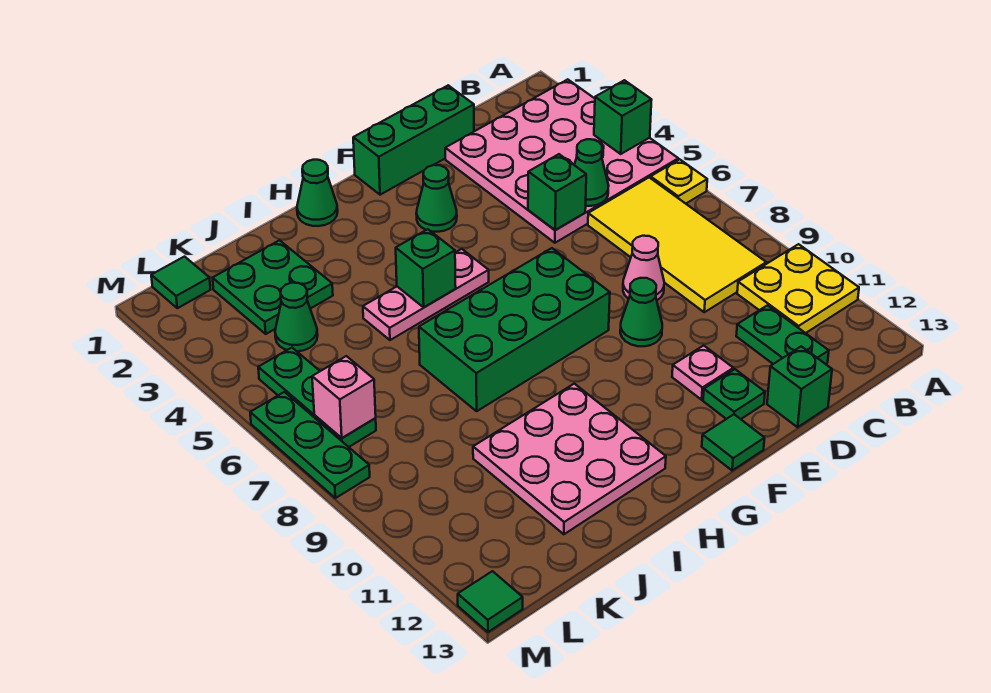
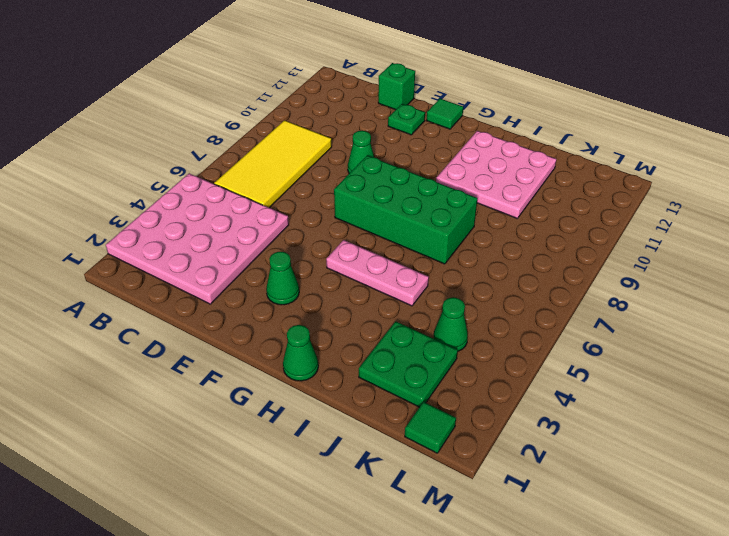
none -> yellow plate A6 level 1
none -> yellow plate A10:B11 level 1
none -> green plate C11:C12 level 1

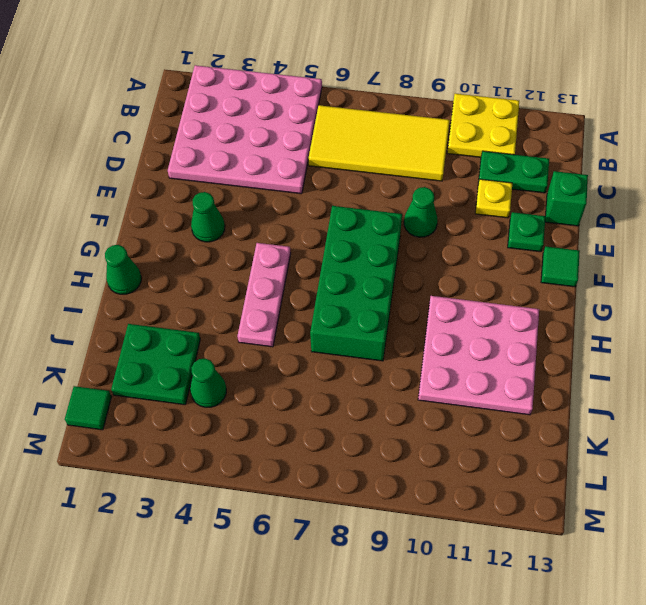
yellow plate D11 level 1 -> yellow plate A6 level 1
none -> green brick D1:F1 level 1
none -> pink cone D8 level 1
none -> pink plate E11 level 1

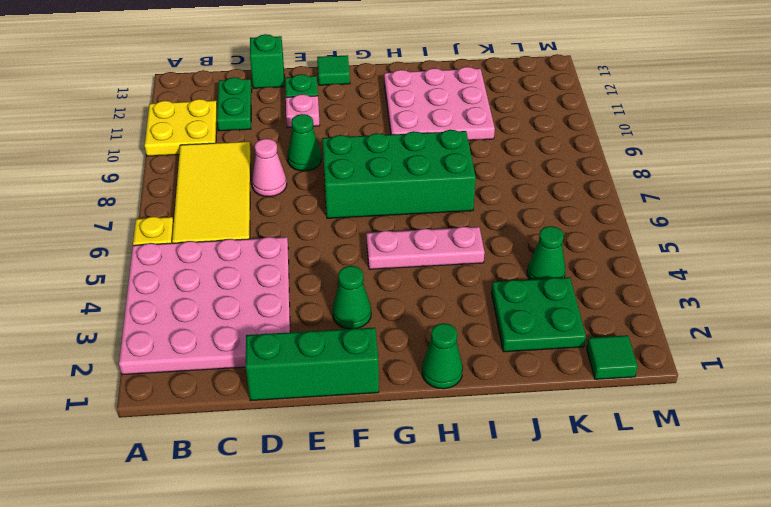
none -> green plate L5:L7 level 1
none -> green plate M6:M8 level 1
none -> green tile M13 level 1

